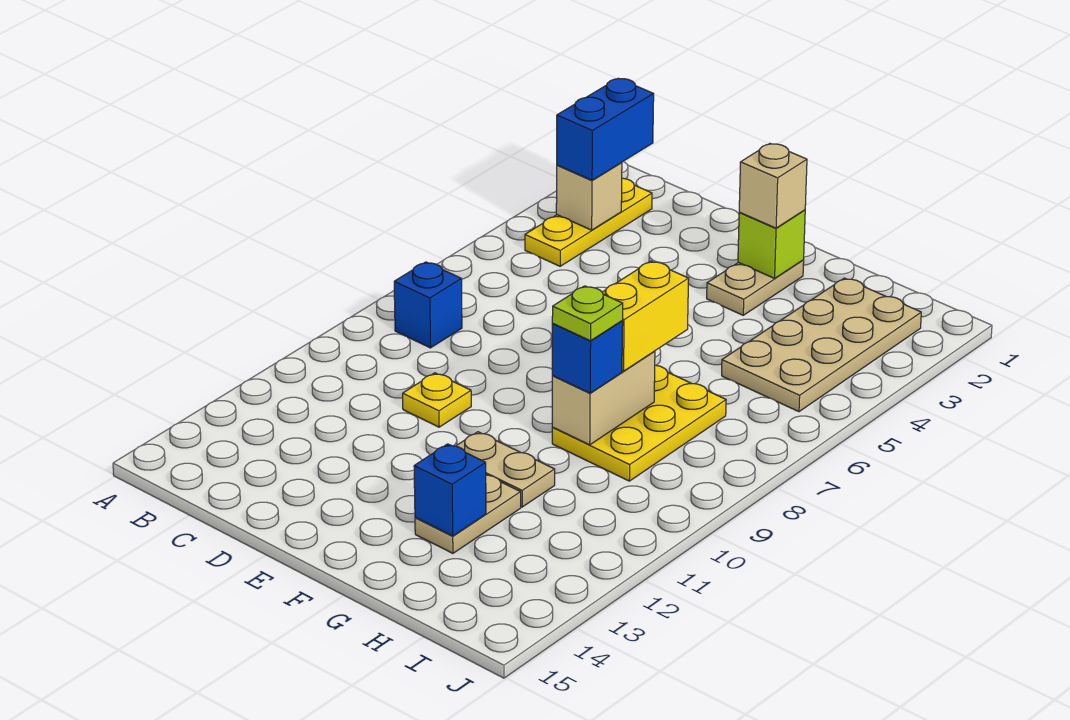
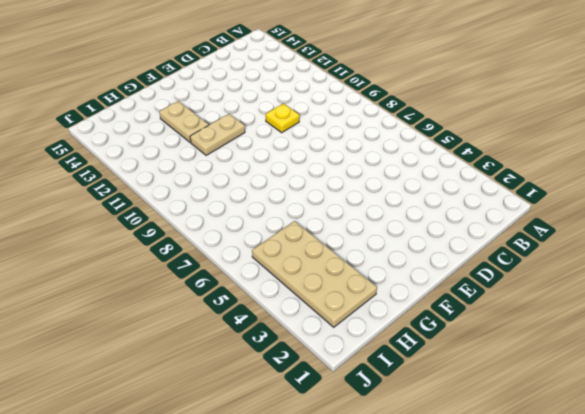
none -> yellow plate B2:B4 level 1
none -> blue brick B8 level 1
none -> tan plate F2:F3 level 1

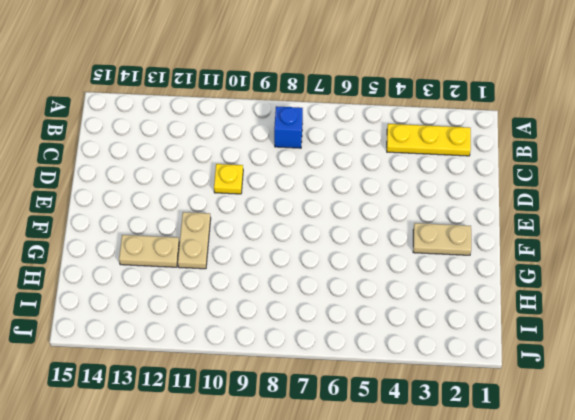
none -> yellow plate G7:H9 level 1
none -> tan plate H2:I5 level 1
none -> tan brick B3 level 2

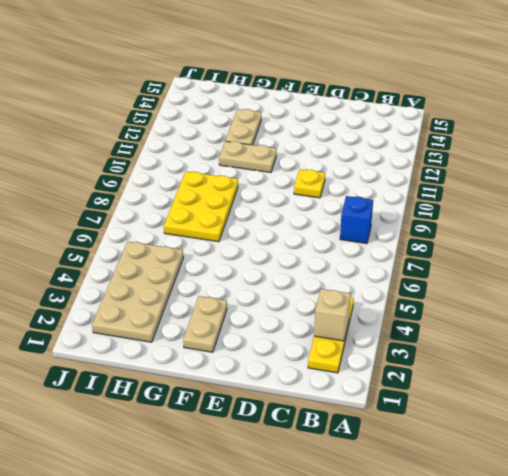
none -> lime brick F2 level 2
none -> tan brick G8:G9 level 2
none -> blue brick G13 level 2

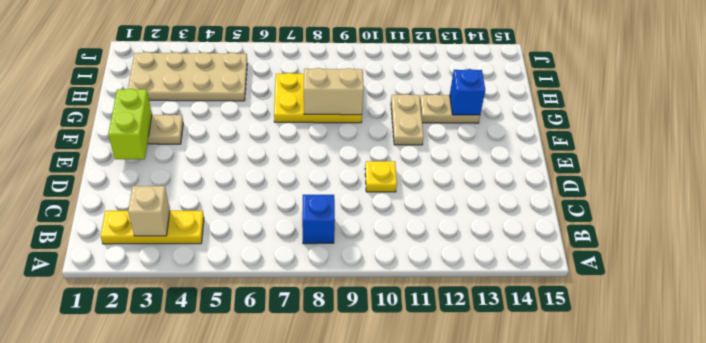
lime brick E2:F2 level 2 -> lime brick F2 level 2
none -> blue brick B2:B3 level 3
none -> tan brick F2 level 3
none -> yellow brick G7:G8 level 3

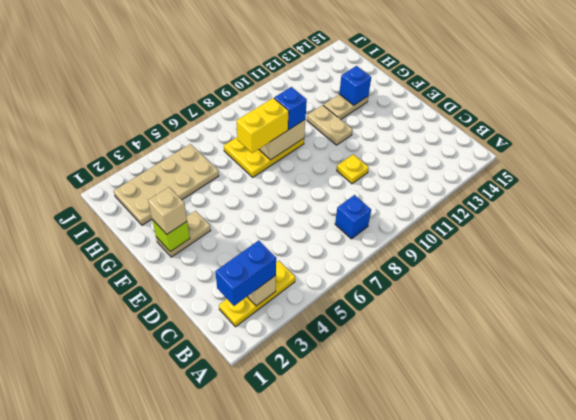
none -> lime plate G9 level 4

